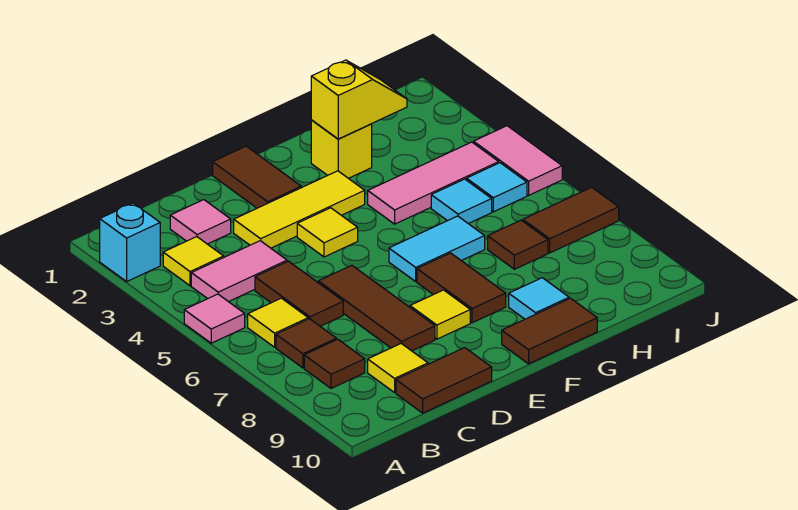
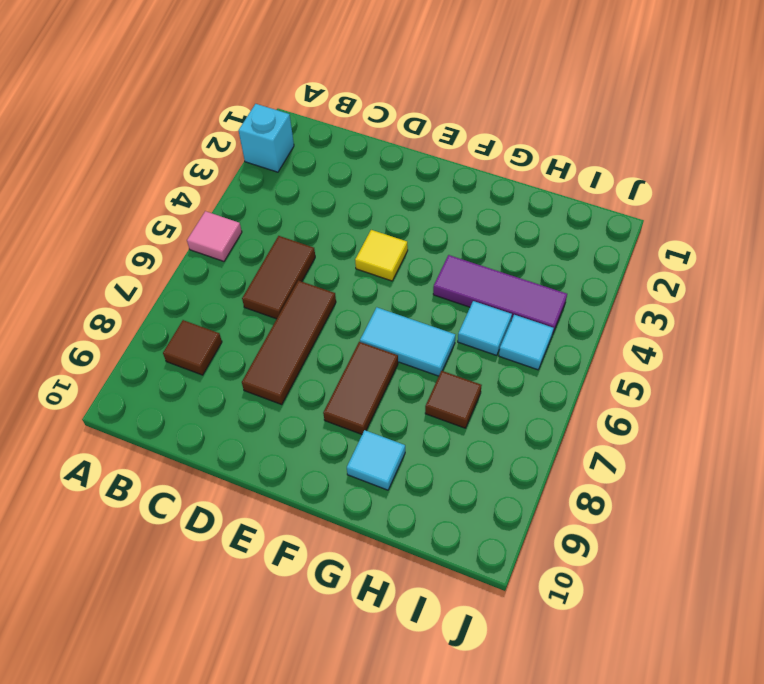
purple tile G4:I4 level 1 -> pink tile G4:I4 level 1
none -> yellow tile B3 level 1
none -> pink tile B4:C4 level 1
none -> yellow tile B6 level 1

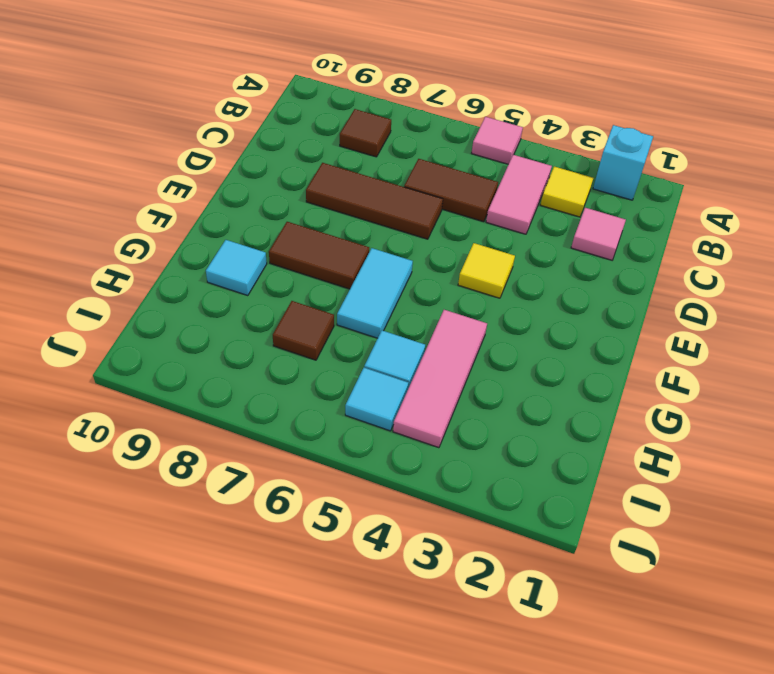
none -> yellow tile B6 level 1
none -> brown tile B7 level 1
none -> yellow tile C9 level 1

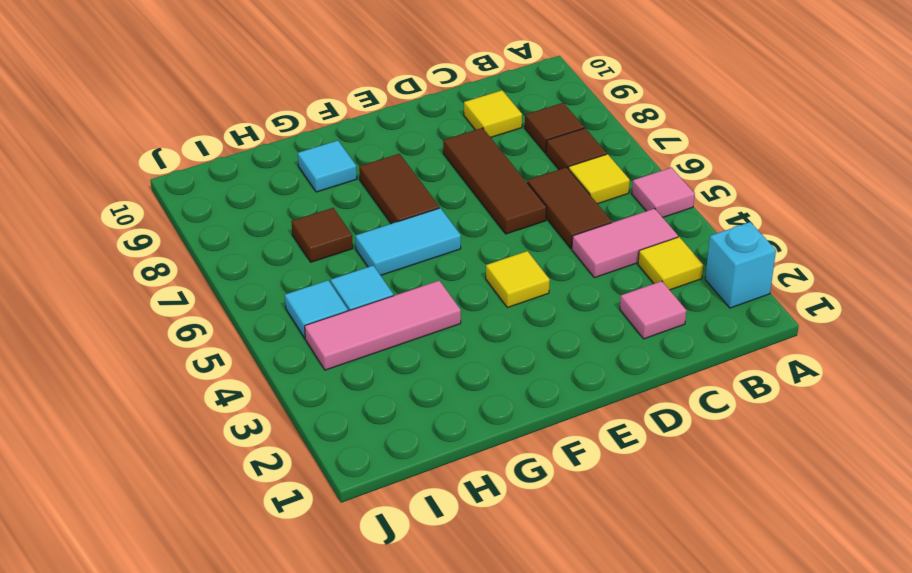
none -> brown tile C10:D10 level 1
none -> yellow tile D3:F3 level 1
none -> brown tile E1:E2 level 1

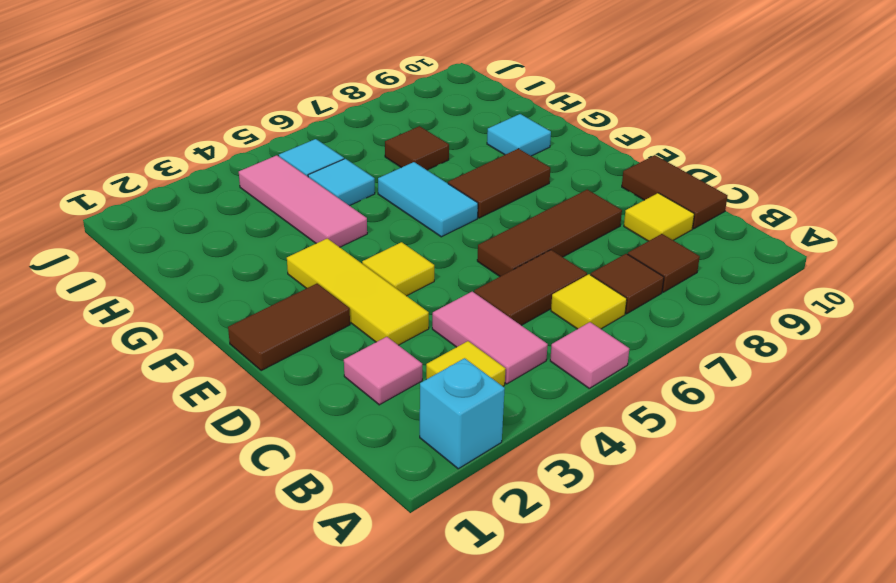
none -> yellow tile E8 level 1
none -> brown tile F10:G10 level 1
none -> yellow brick G2 level 1

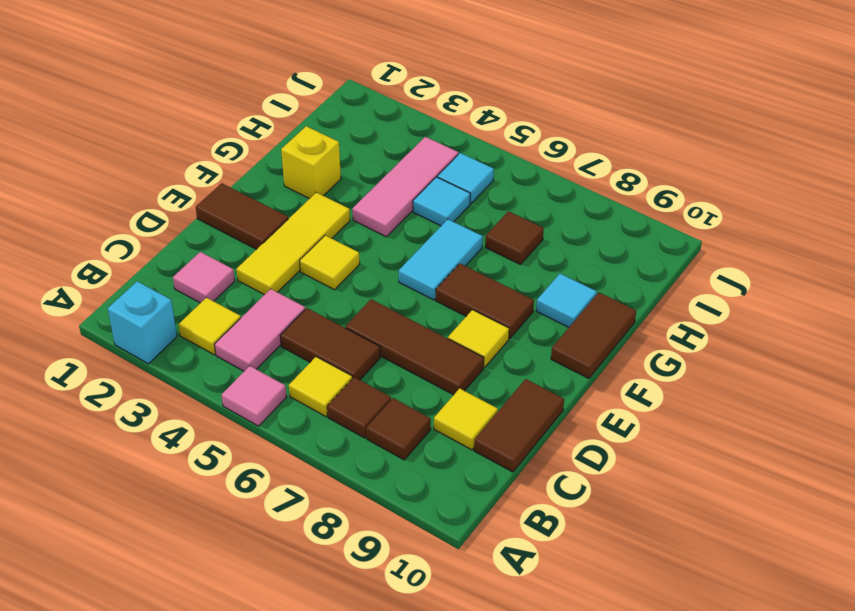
none -> brown tile I7:J7 level 1
none -> pink tile J4:J5 level 1
none -> yellow slope G2:H2 level 2 top G

